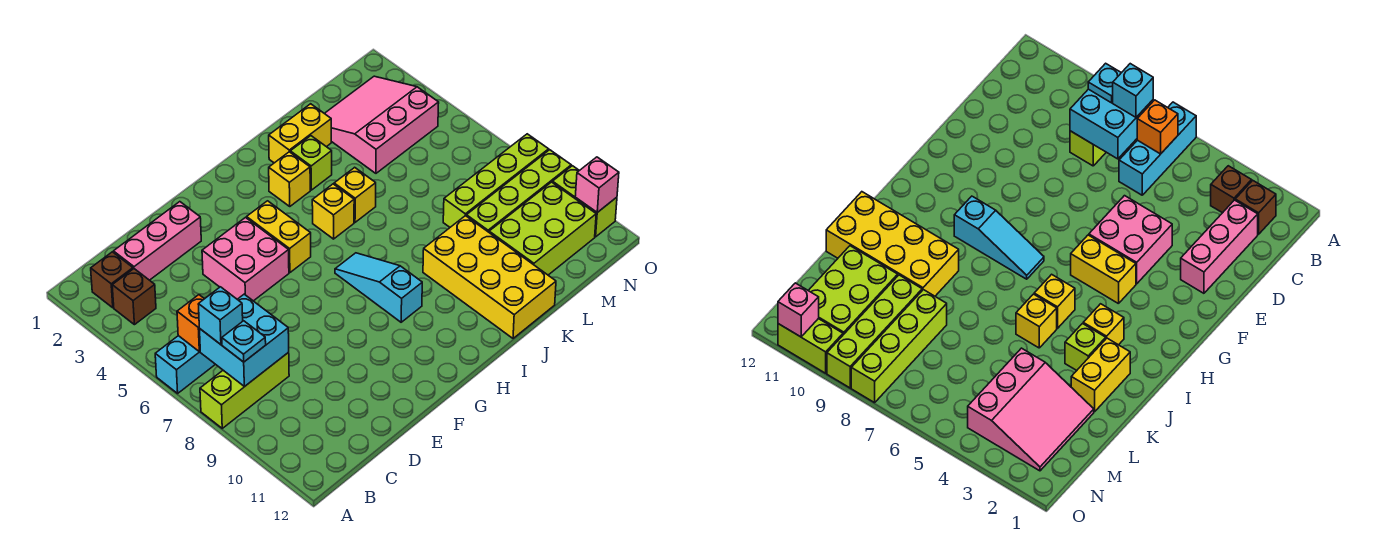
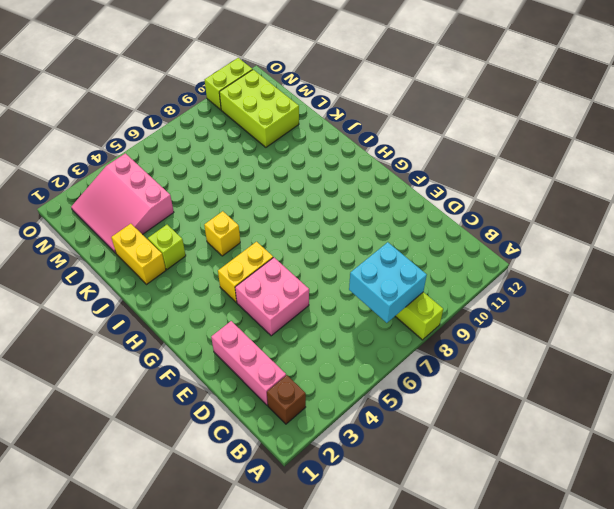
none -> cyan brick A6:C6 level 1
none -> brown brick B3 level 1
none -> cyan slope H7:H9 level 1 top 9

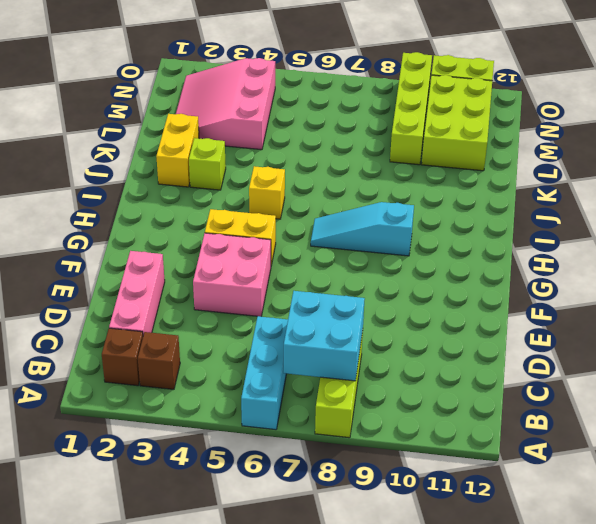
none -> yellow brick I3 level 1
none -> yellow brick J5 level 1
none -> yellow brick J9:K12 level 1

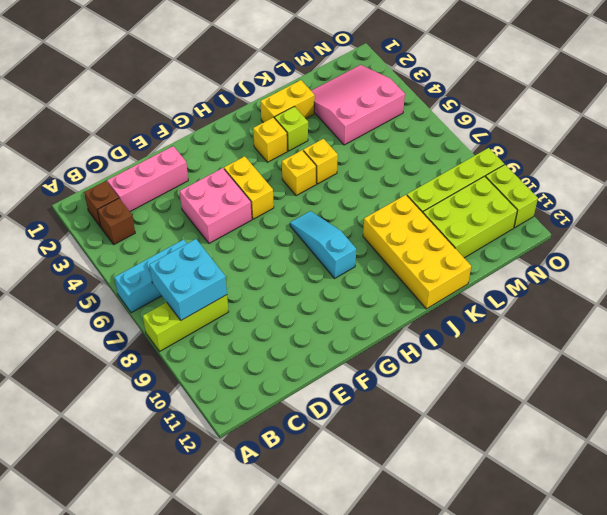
none -> lime brick L8:O8 level 1
none -> orange brick B6 level 2
none -> pink brick O11 level 2

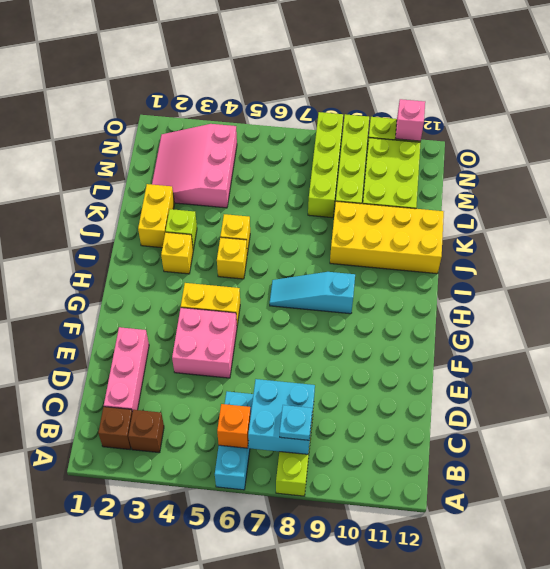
none -> cyan brick B7 level 3

